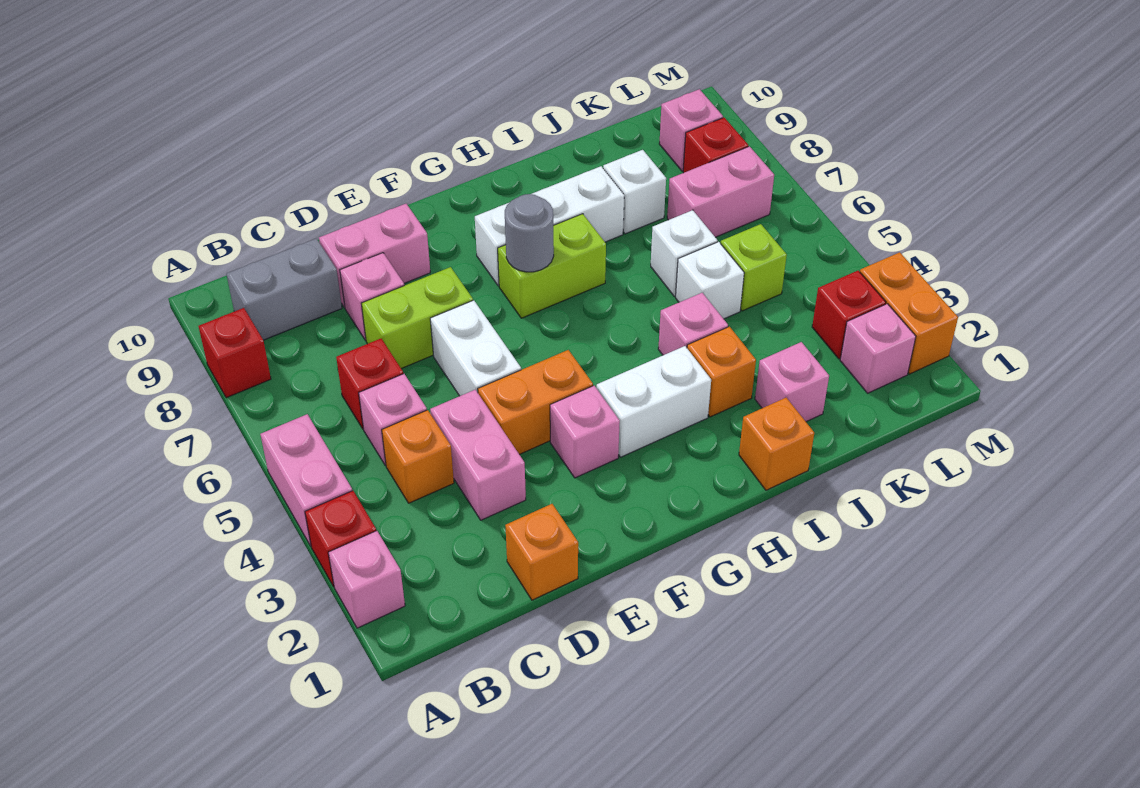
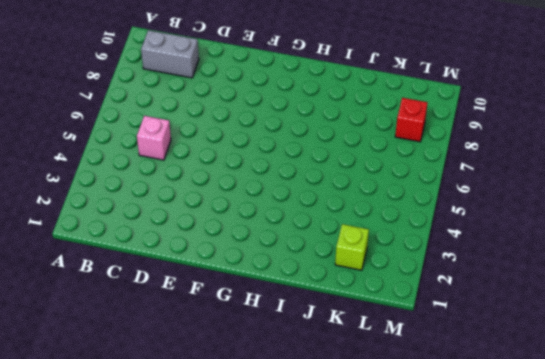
lime brick K2 level 1 -> lime brick K5 level 1
none -> pink brick A2 level 1
none -> red brick A3 level 1
none -> pink brick A4:A5 level 1
none -> red brick A8 level 1

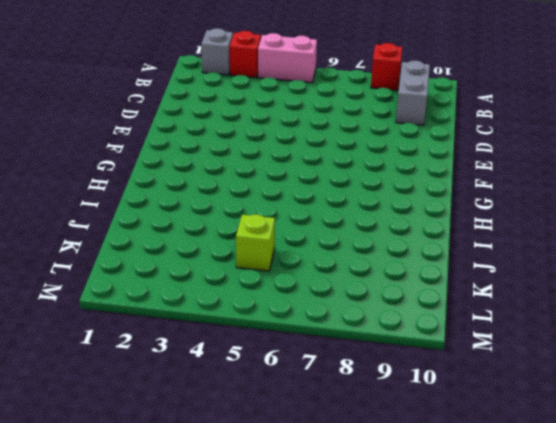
grey brick A2 level 1 -> pink brick A2 level 1
none -> orange brick C4 level 1
none -> pink brick C5 level 1
none -> red brick C6 level 1
none -> orange brick D1 level 1

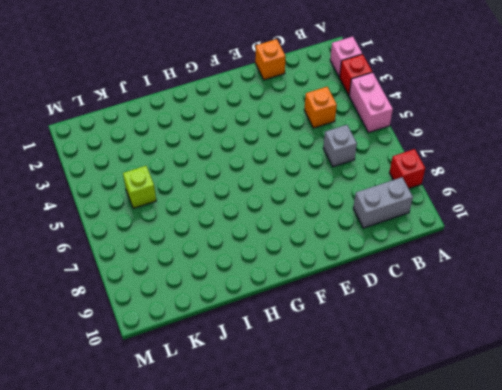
grey brick C6 level 1 -> red brick C6 level 1
none -> pink brick C5 level 1
none -> pink brick D3:D4 level 1
none -> lime brick D7:E7 level 1
none -> pink brick D8 level 1

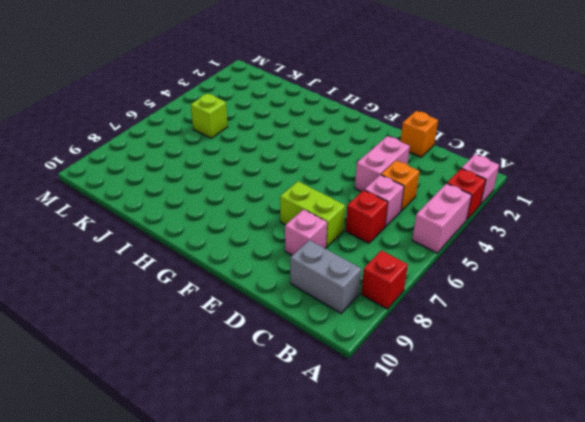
none -> pink brick D9:E9 level 1
none -> orange brick E4:F4 level 1
none -> white brick E5:E6 level 1
none -> pink brick F3 level 1

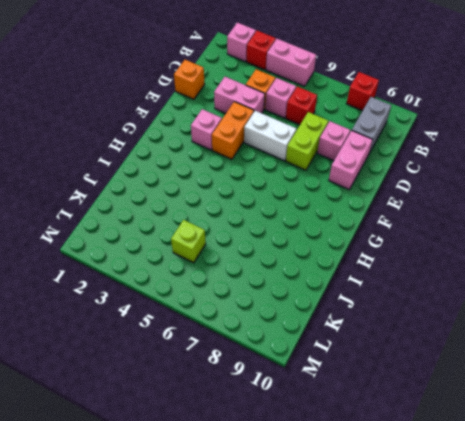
none -> white brick G3:H3 level 1
none -> lime brick G7:H7 level 1
none -> white brick G8:I8 level 1
none -> orange brick I1 level 1

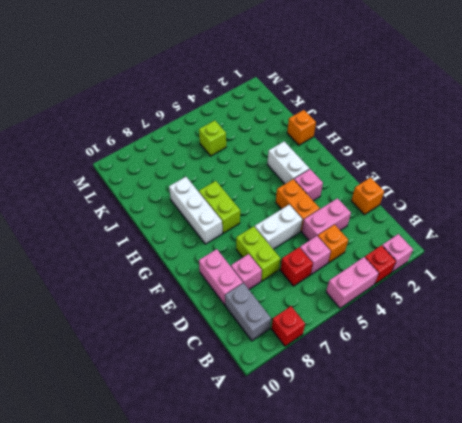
none -> orange brick I3 level 1
none -> pink brick I4 level 1
none -> pink brick J2 level 1
none -> white brick J5 level 1

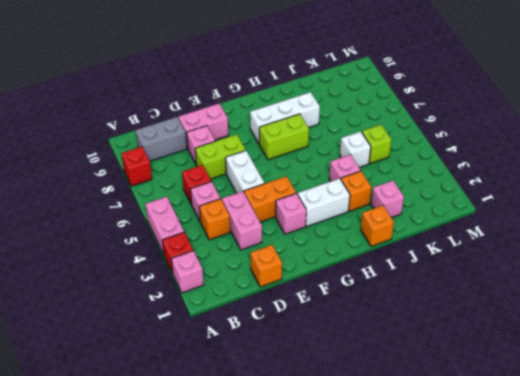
none -> white brick J6 level 1
none -> white brick J8 level 1
none -> pink brick K7:L7 level 1
none -> pink brick L2 level 1

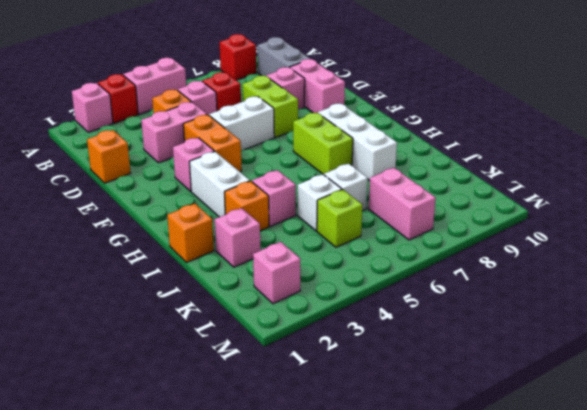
none -> white brick J8 level 1
none -> red brick L3 level 1
none -> red brick L8 level 1
none -> pink brick L9 level 1

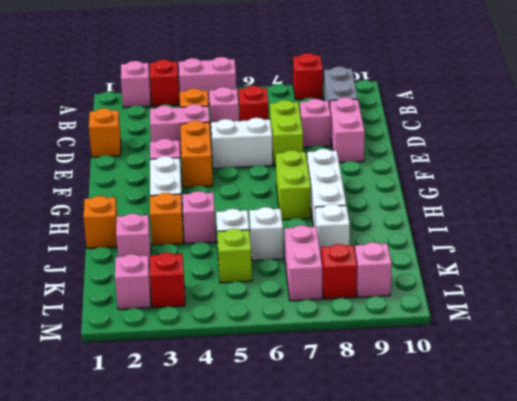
none -> orange brick M2:M3 level 1
none -> grey round brick G7 level 2

